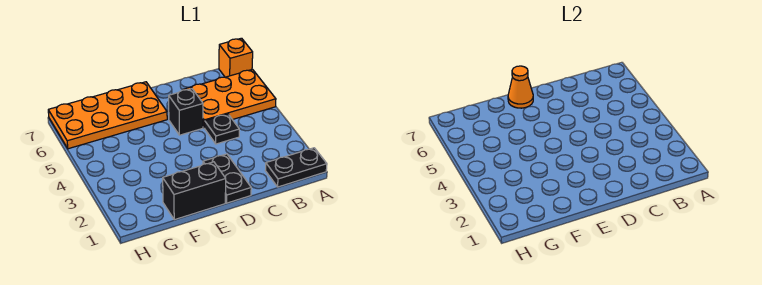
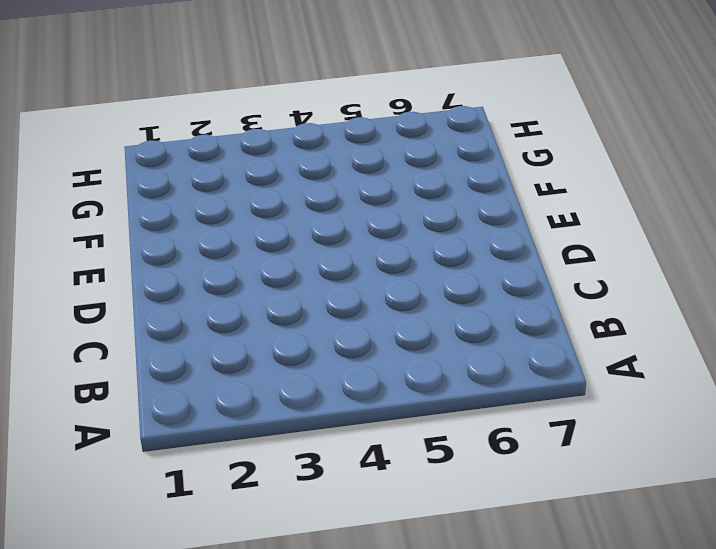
none -> black plate A1:B1 level 1
none -> orange plate A5:C6 level 1

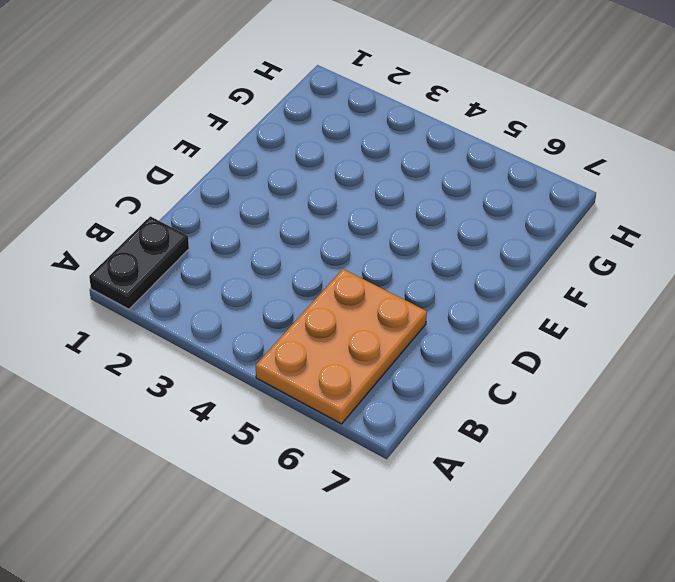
none -> orange brick A7 level 1
none -> black plate C4 level 1

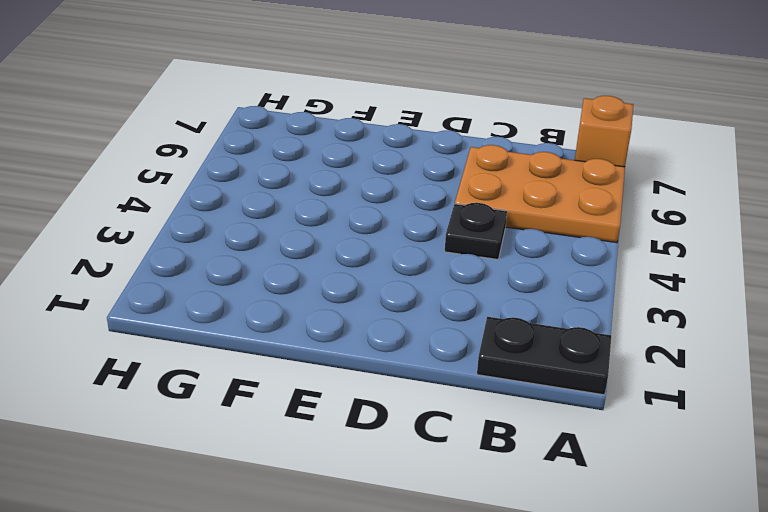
none -> black plate D1:D2 level 1
none -> black brick D5 level 1

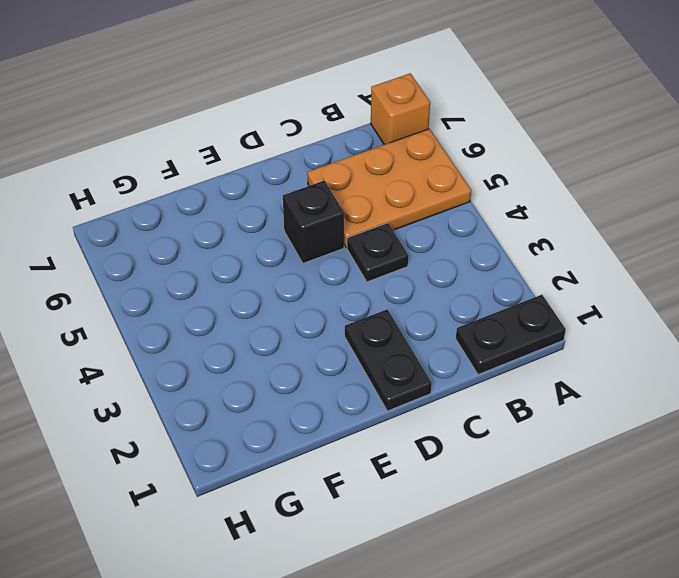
none -> black brick E1:F1 level 1
none -> orange plate E6:H7 level 1

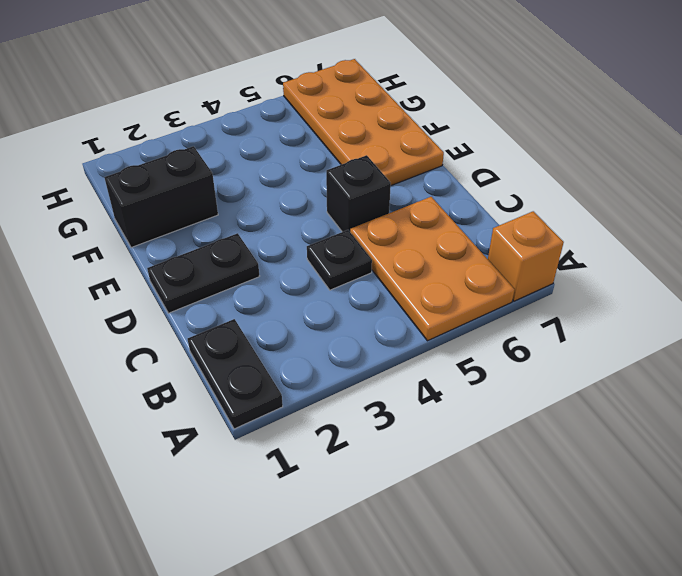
black brick F1:F2 level 1 -> black brick E1:F1 level 1
none -> orange cone E7 level 2

